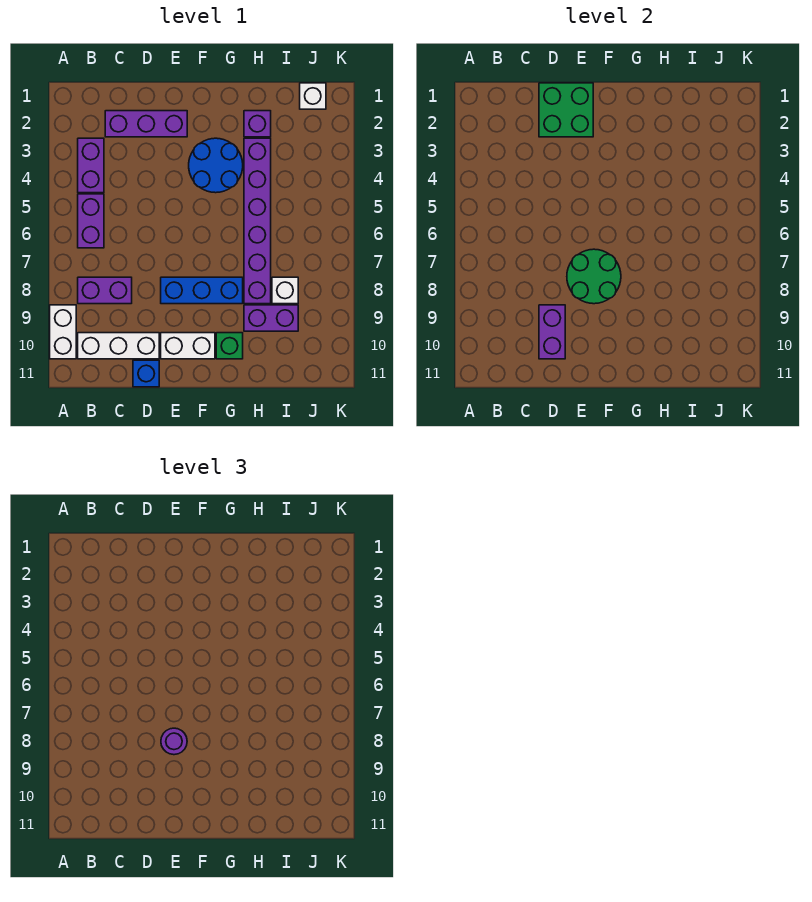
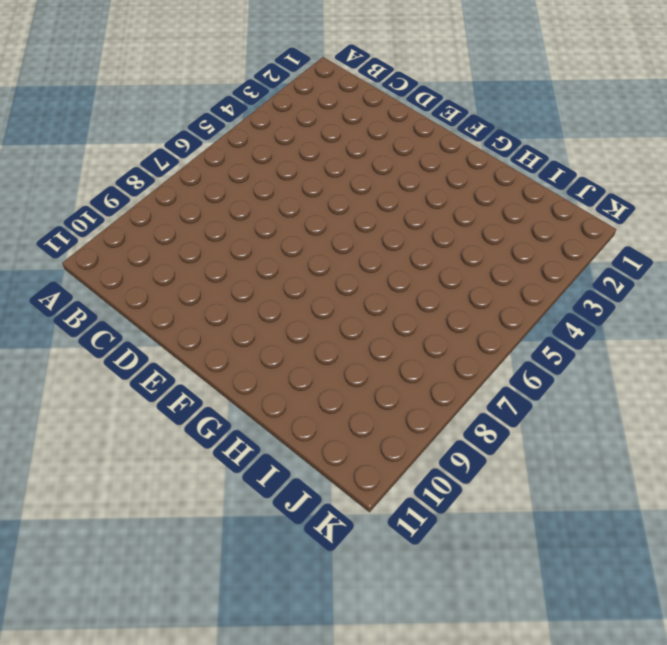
none -> white brick A9:A10 level 1
none -> purple brick B3:B4 level 1
none -> purple brick B5:B6 level 1

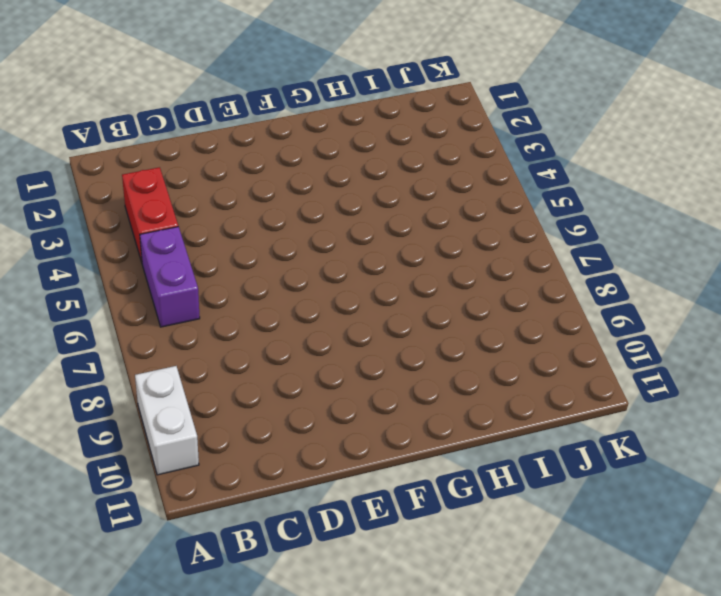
red brick B3:B4 level 1 -> purple brick B3:B4 level 1
none -> purple brick B8:C8 level 1
none -> white brick B10:D10 level 1
none -> purple brick C2:E2 level 1

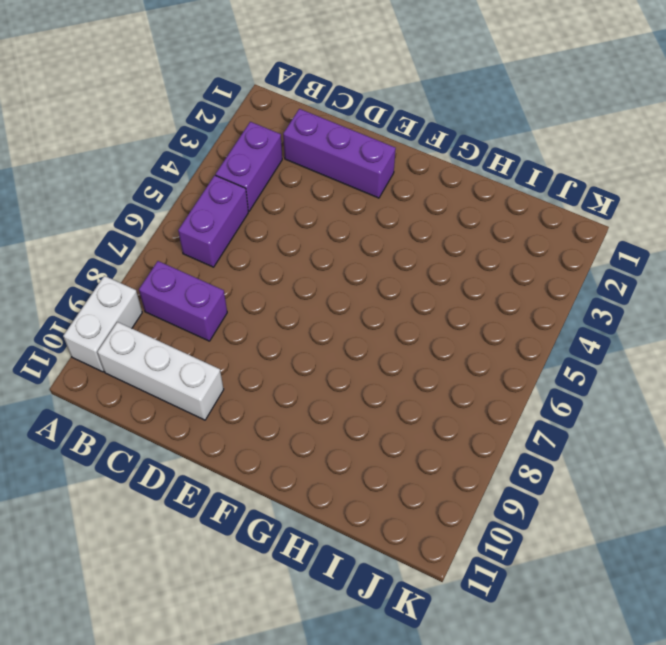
none -> blue brick D11 level 1
none -> blue brick E8:G8 level 1
none -> white brick E10:F10 level 1

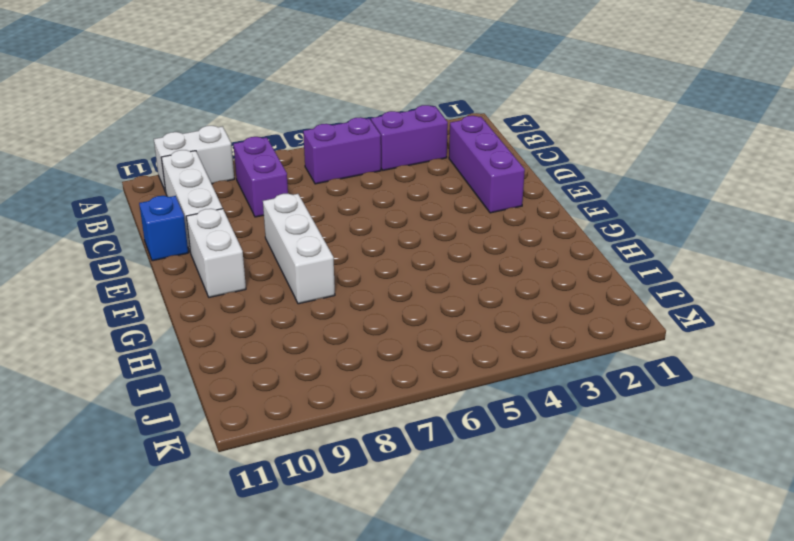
white brick E8:G8 level 1 -> blue brick E8:G8 level 1
none -> blue round brick F3:G4 level 1
none -> green brick G10 level 1
none -> purple brick H2 level 1

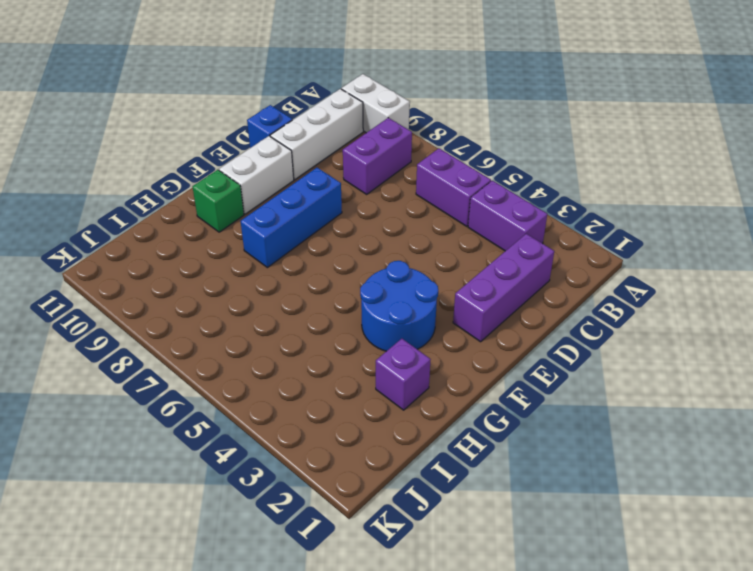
none -> purple brick H3:H8 level 1
none -> purple brick H9:I9 level 1
none -> white brick I8 level 1

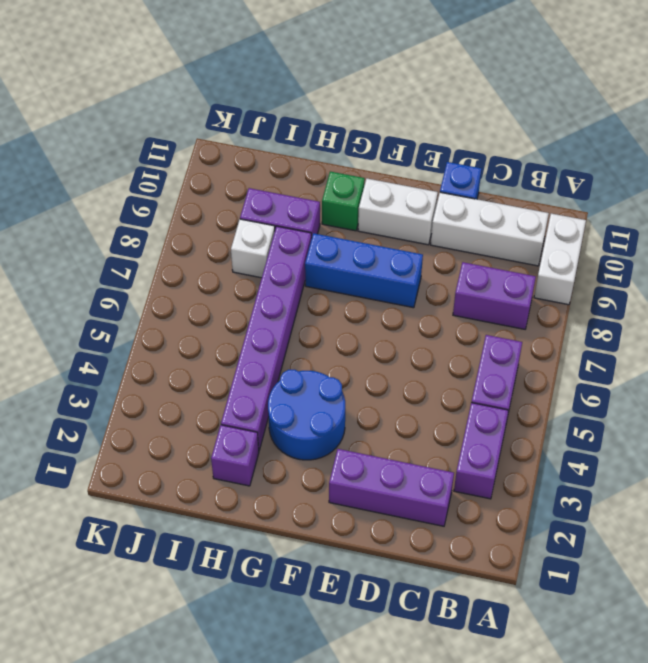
none -> white brick J1 level 1
none -> green brick D1:E2 level 2
none -> purple brick D9:D10 level 2

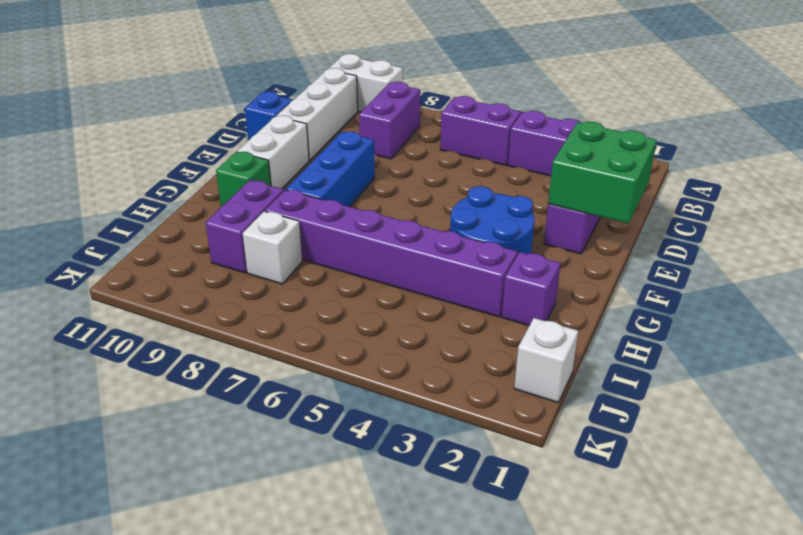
none -> purple brick D9:D10 level 2
none -> green round brick E7:F8 level 2
none -> purple round brick E8 level 3

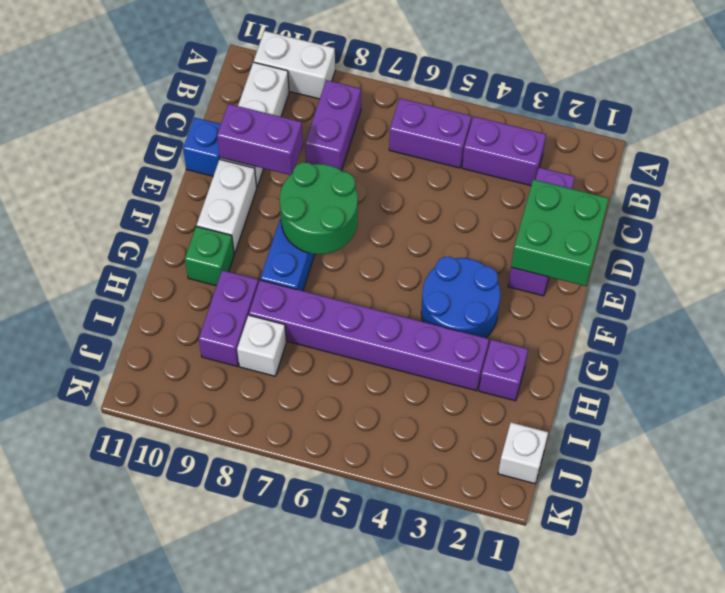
none -> purple round brick E8 level 3

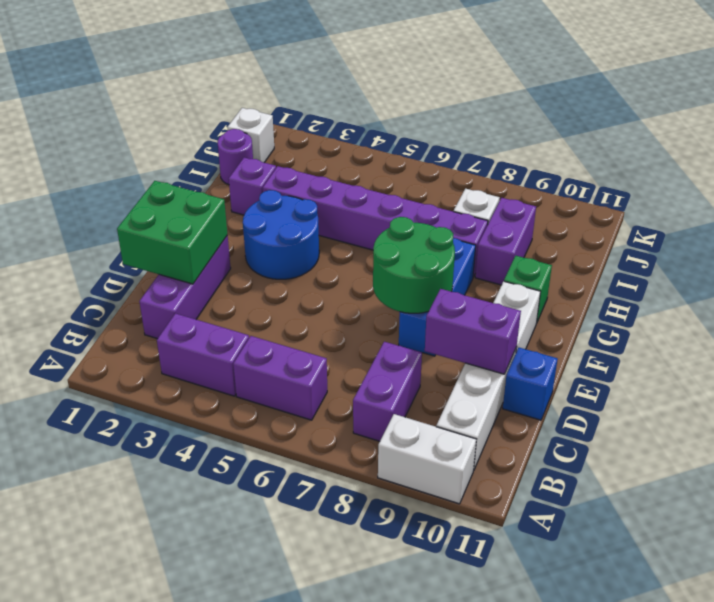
purple round brick I1 level 1 -> purple round brick E8 level 3

